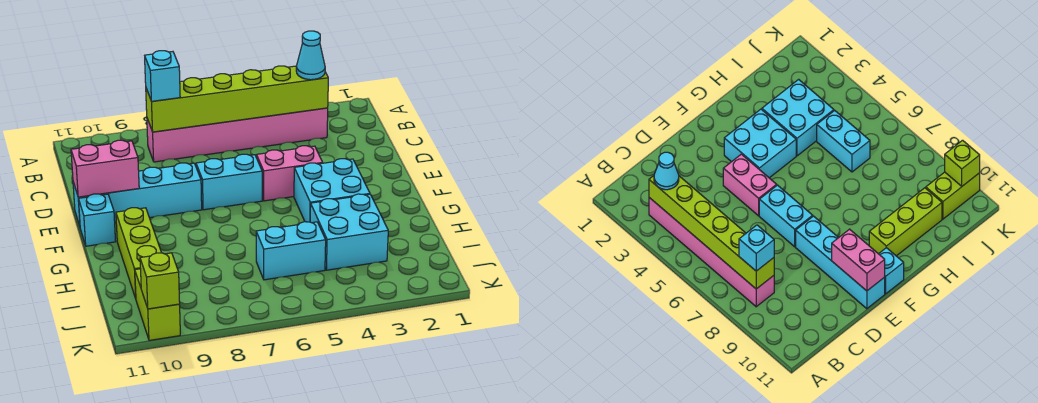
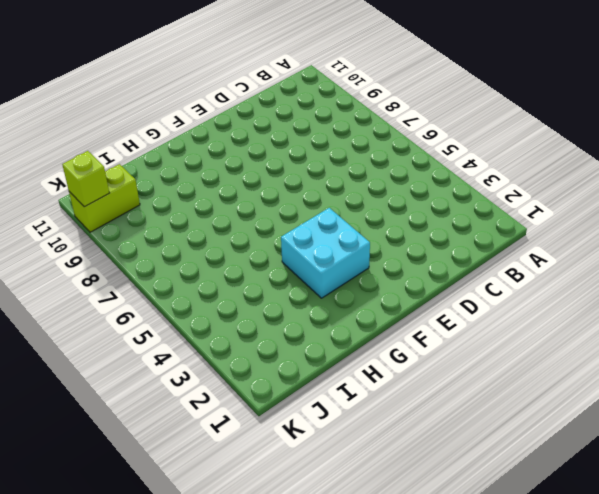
none -> pink brick B3:B8 level 1
none -> pink brick E4:E5 level 1
none -> cyan brick E6:E7 level 1

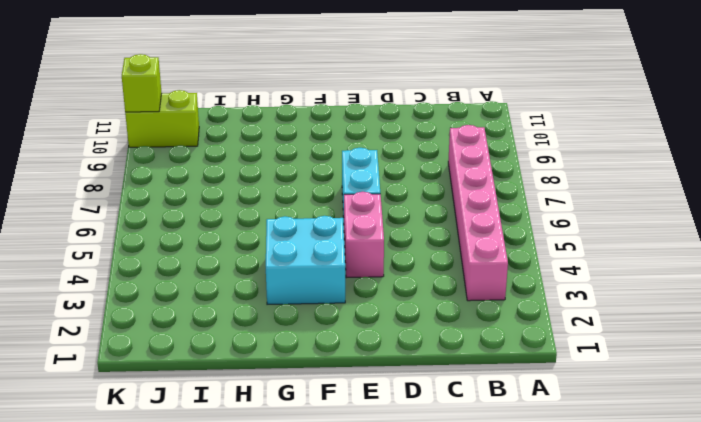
none -> cyan brick E8:E11 level 1
none -> cyan brick F11 level 1
none -> lime brick G10:I10 level 1

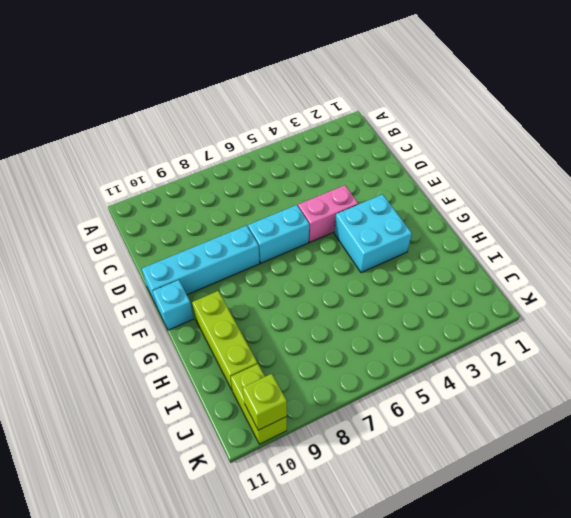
none -> pink brick B3:B8 level 1
none -> cyan brick H3:I4 level 1
none -> cyan brick I5:I6 level 1

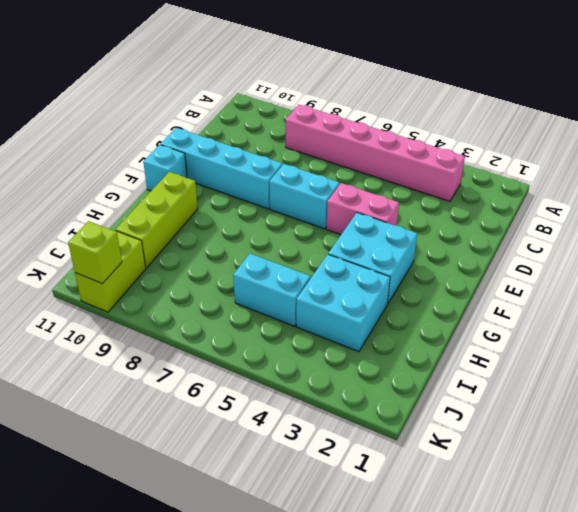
none -> lime brick B3:B8 level 2
none -> pink brick E10:E11 level 2
none -> cyan cone B3 level 3

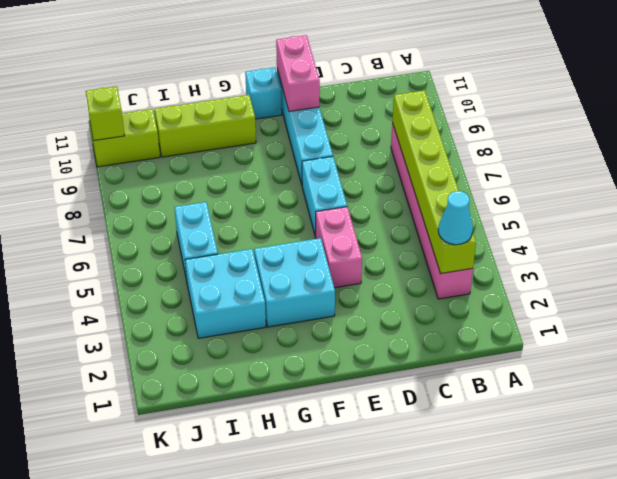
none -> cyan brick B8 level 3

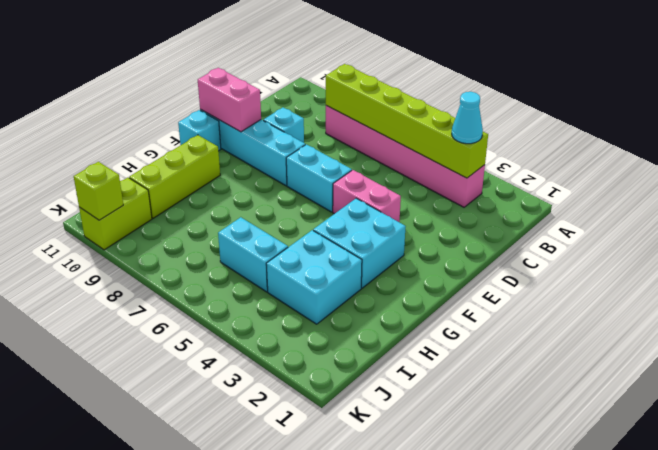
cyan brick D9 level 1 -> cyan brick B8 level 3

